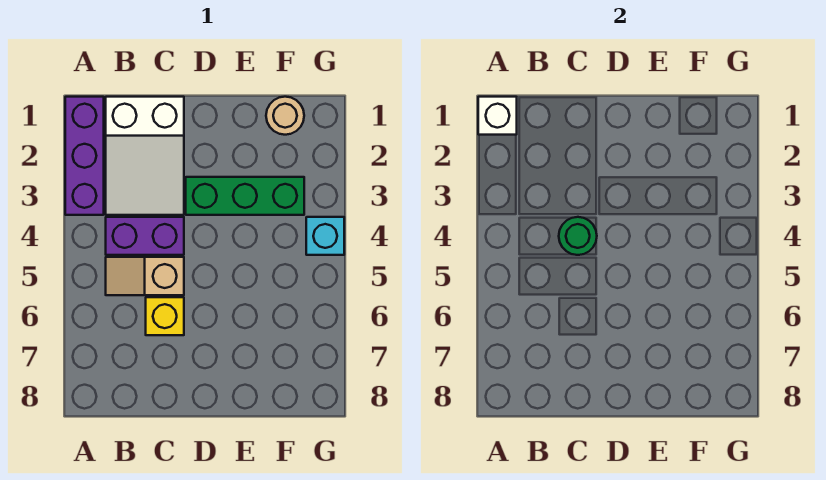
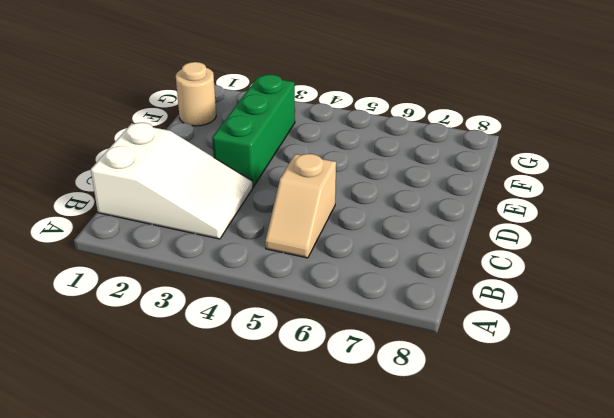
none -> purple brick A1:A3 level 1
none -> purple brick B4:C4 level 1

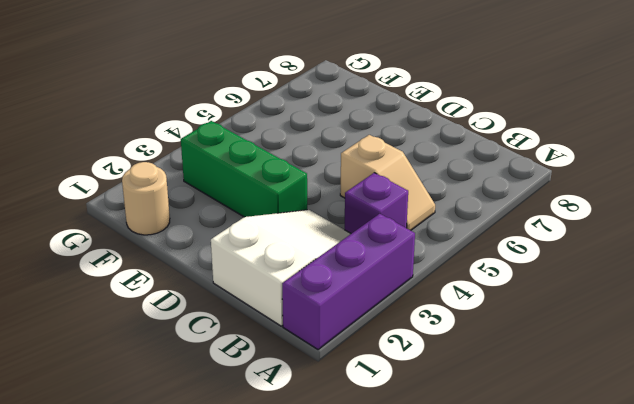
purple brick B4 level 1 -> purple brick B4:C4 level 1
none -> yellow brick C6 level 1
none -> cyan brick G4 level 1

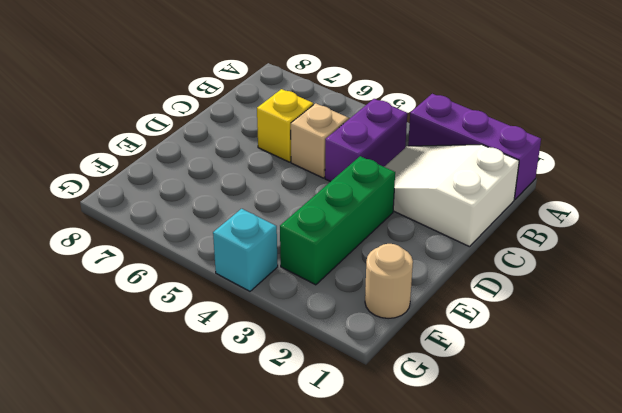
none -> white brick A1 level 2
none -> green round brick C4 level 2

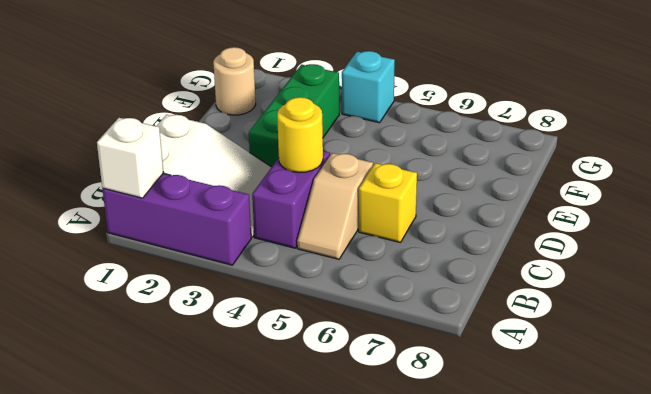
yellow round brick C4 level 2 -> green round brick C4 level 2

